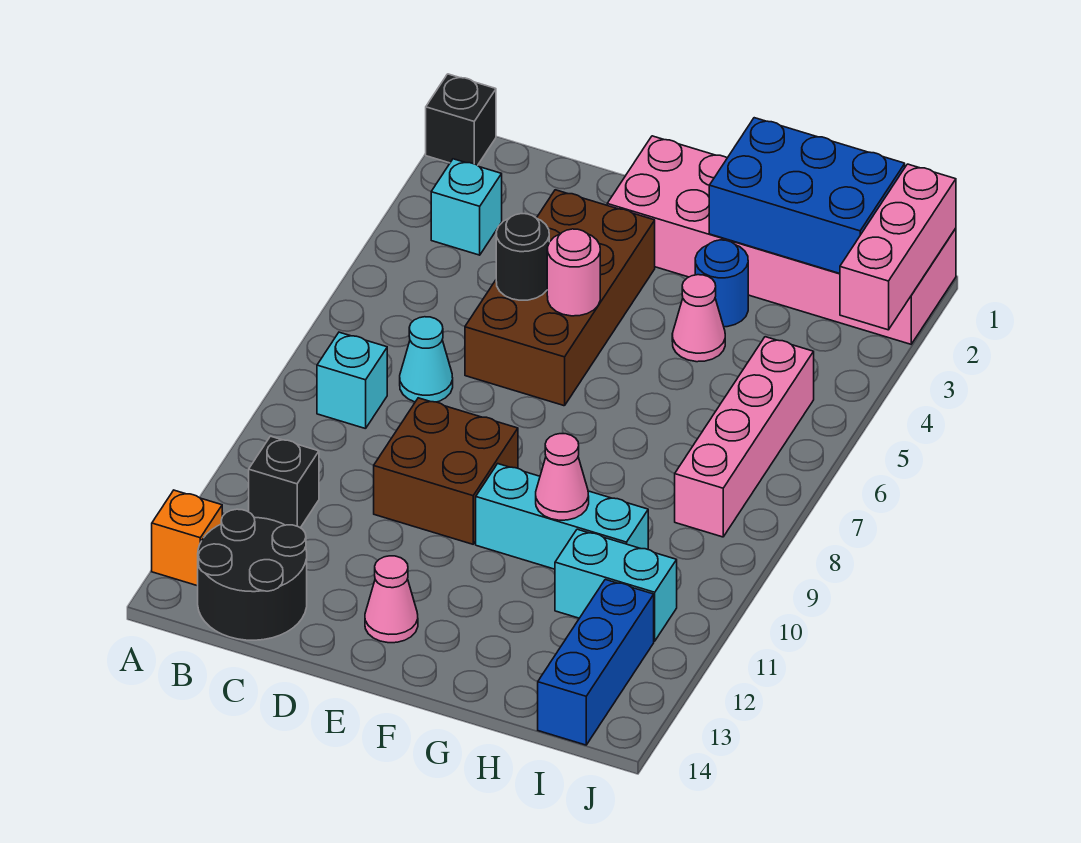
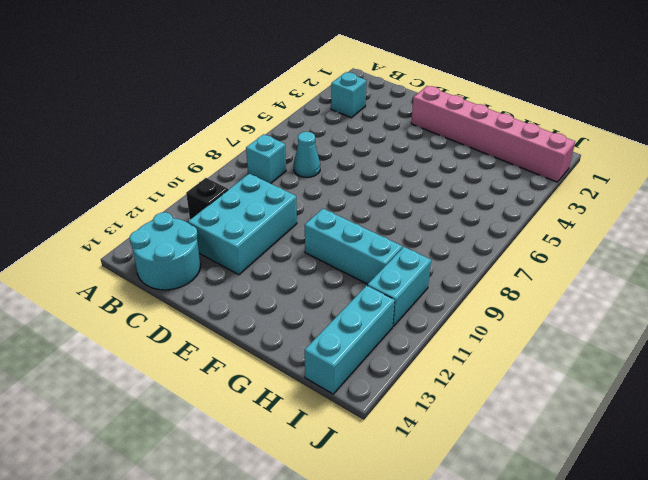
cyan round brick B13:C14 level 1 -> black round brick B13:C14 level 1
cyan brick C10:D12 level 1 -> brown brick D9:E10 level 1
pink brick E2:J2 level 1 -> pink brick E1:J2 level 1
cyan brick I10:I11 level 1 -> cyan brick H11:I11 level 1
cyan brick I12:I14 level 1 -> blue brick I12:I14 level 1
none -> black brick A1 level 1
none -> orange brick A13 level 1
none -> brown brick D3:E6 level 1

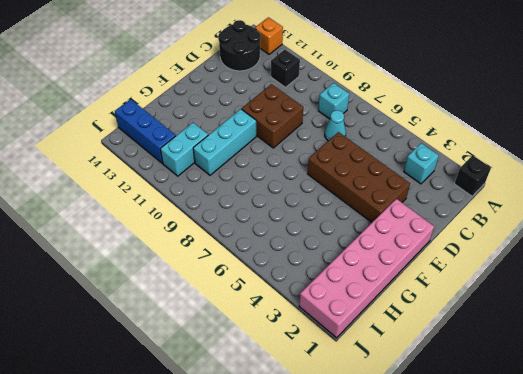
none -> pink cone E13 level 1
none -> blue round brick G3 level 1
none -> pink cone G4 level 1

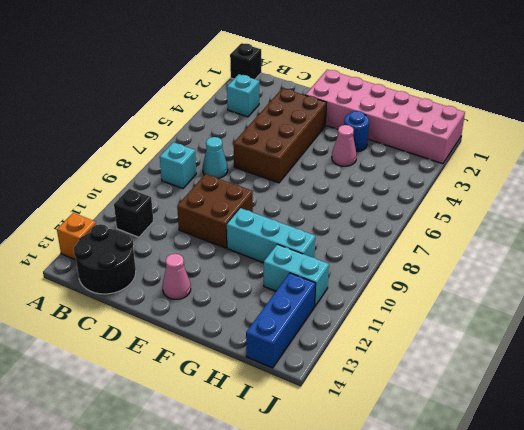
none -> pink brick I5:I8 level 1
none -> black round brick D5 level 2
none -> pink round brick E5 level 2

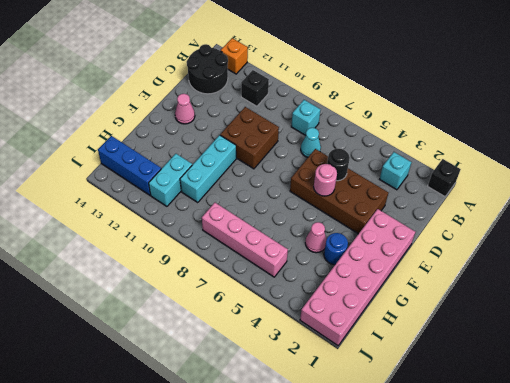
none -> blue brick G1:I2 level 2
none -> pink cone G10 level 2
none -> pink brick J1:J3 level 2

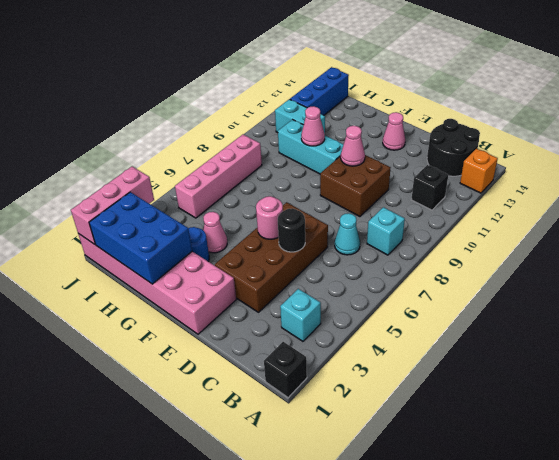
pink cone E10 level 2 -> none

